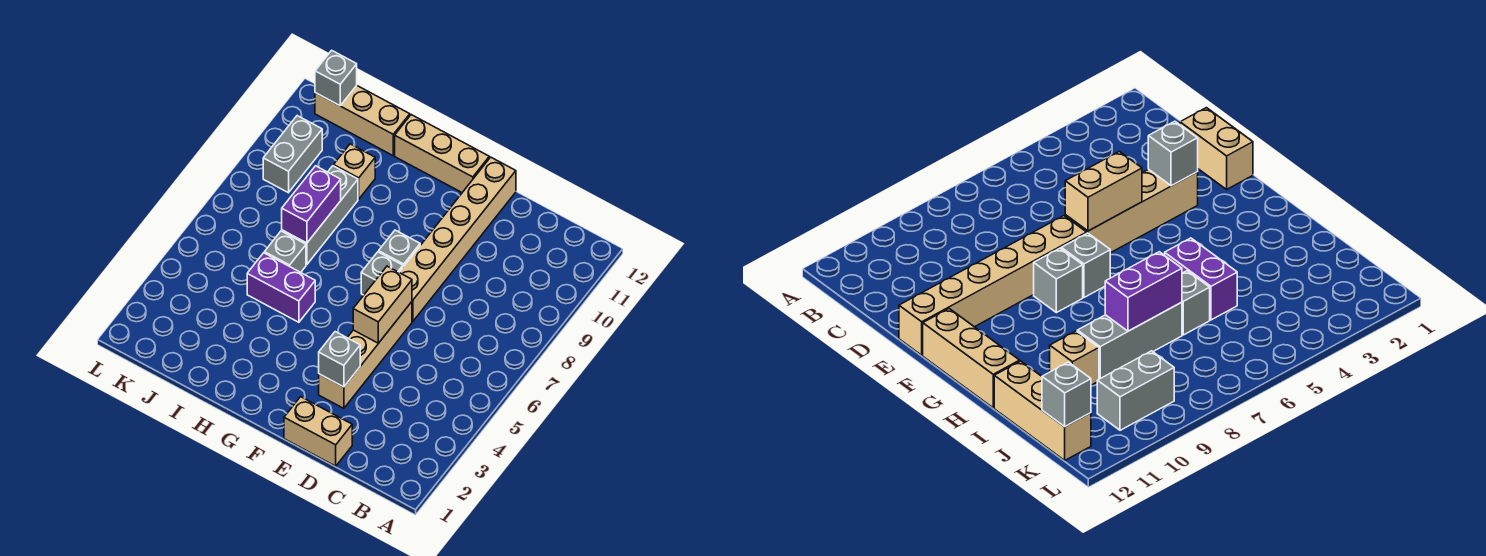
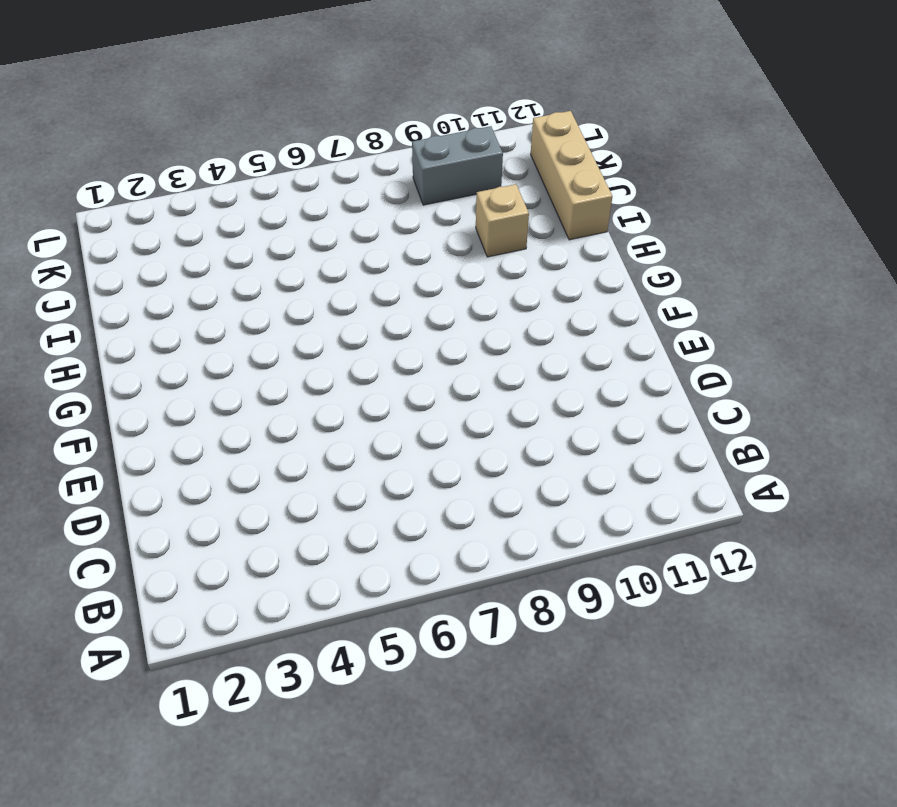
none -> tan brick D1:E1 level 1
none -> tan brick E3:E6 level 1
none -> tan brick E7:E12 level 1

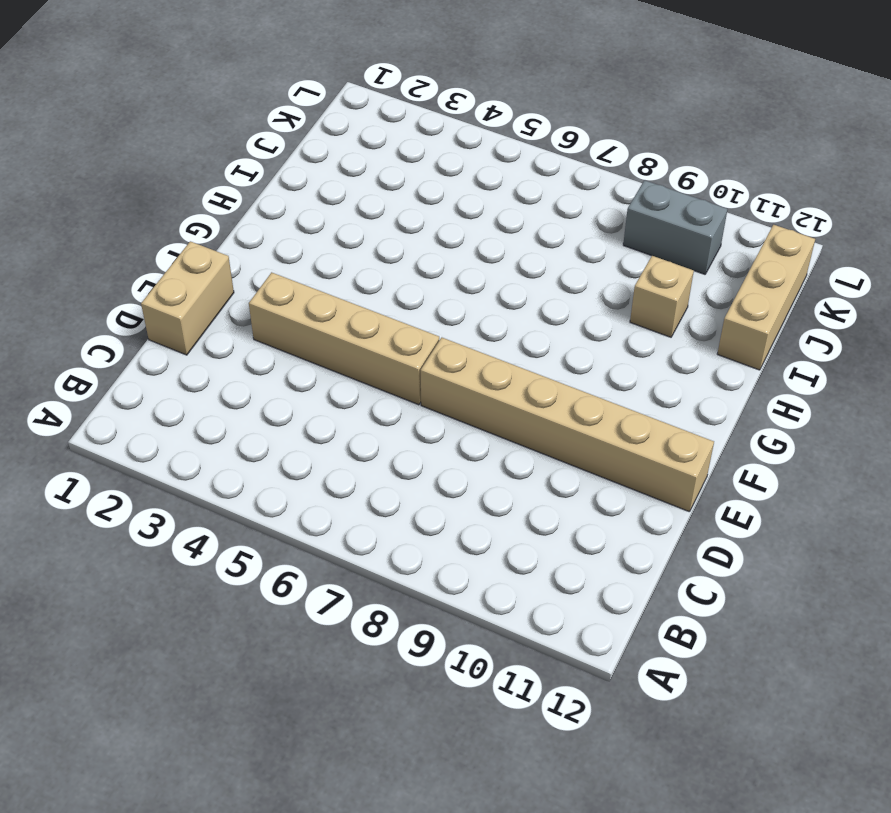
none -> grey brick F7 level 1
none -> grey brick F8 level 1
none -> tan brick F12:H12 level 1

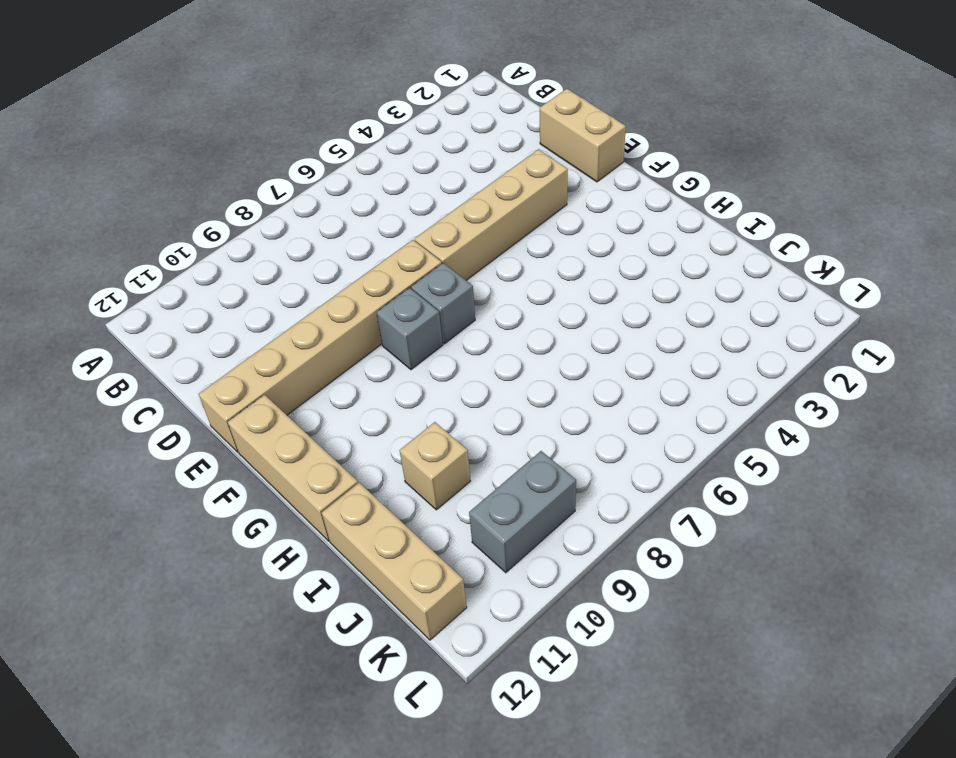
none -> purple brick H5:I5 level 1
none -> grey brick I6 level 1
none -> grey brick I7:I9 level 1

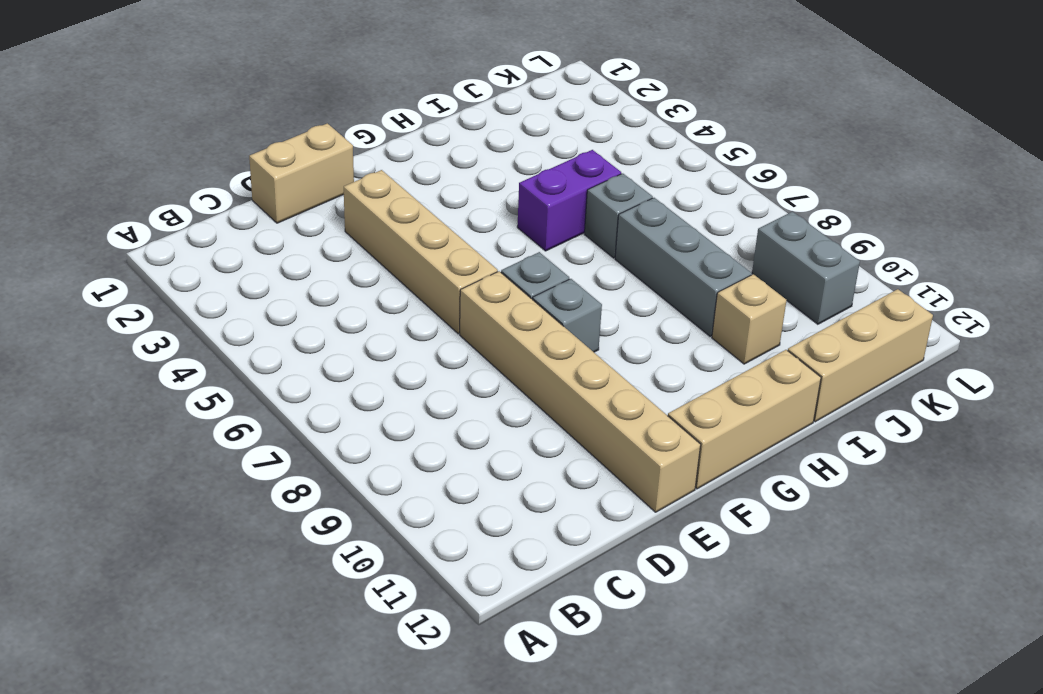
none -> grey brick E3 level 2
none -> tan brick E5:E6 level 2
none -> purple brick I7:I8 level 2

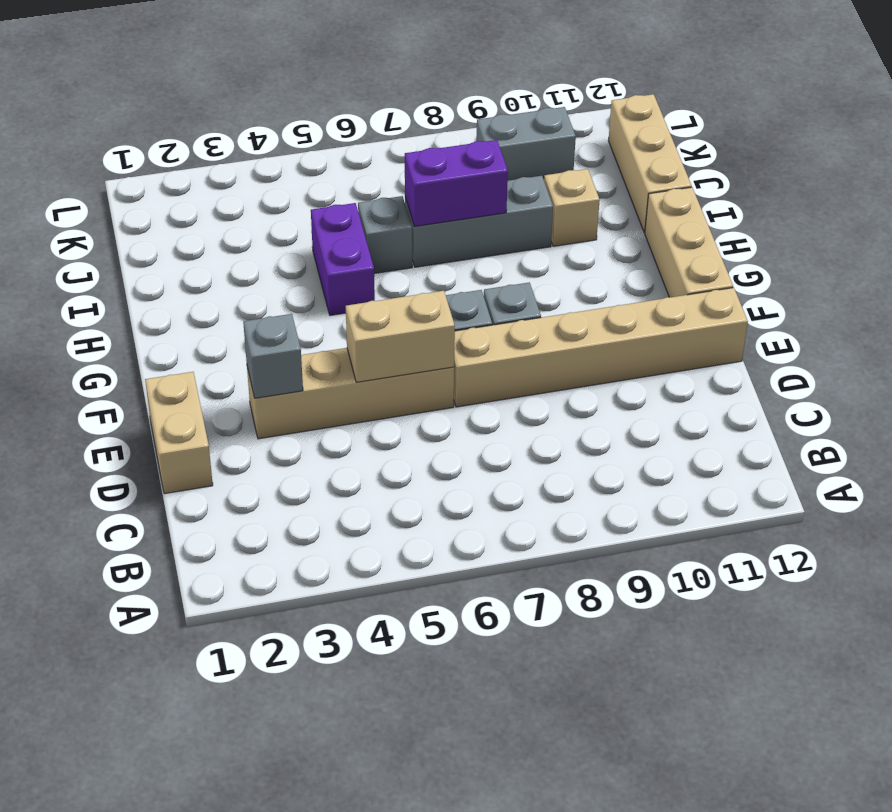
none -> grey brick K12 level 2

